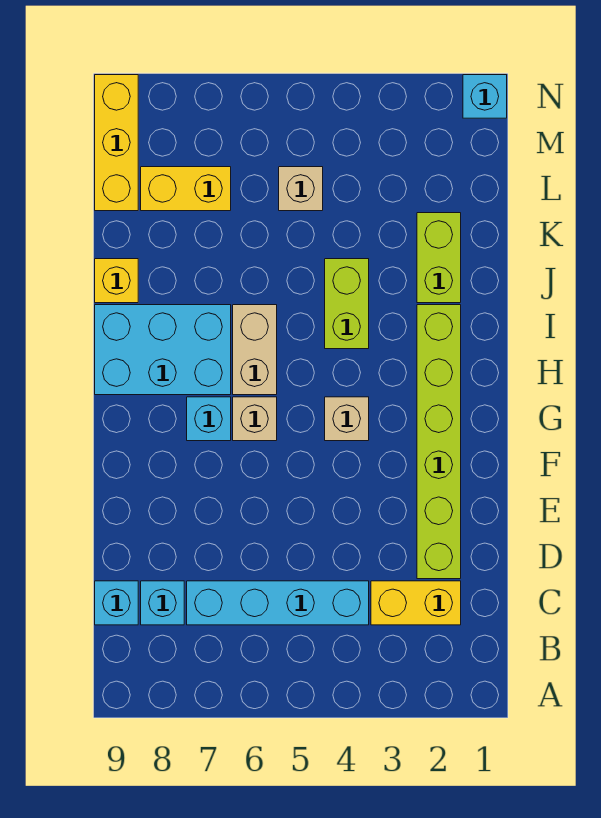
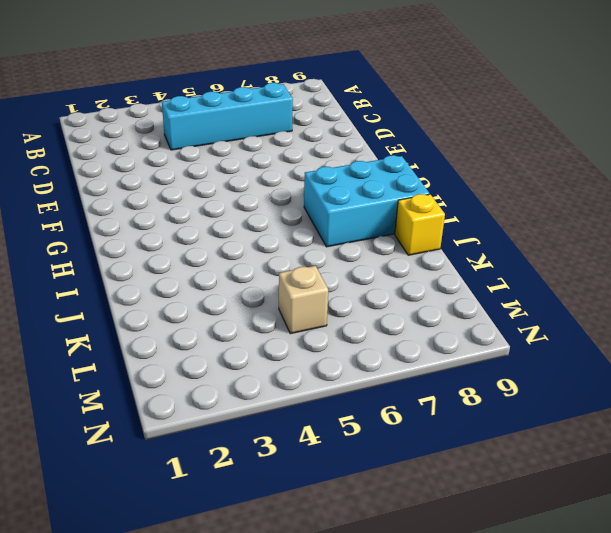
none -> yellow brick C2:C3 level 1
none -> cyan brick C8 level 1
none -> cyan brick C9 level 1

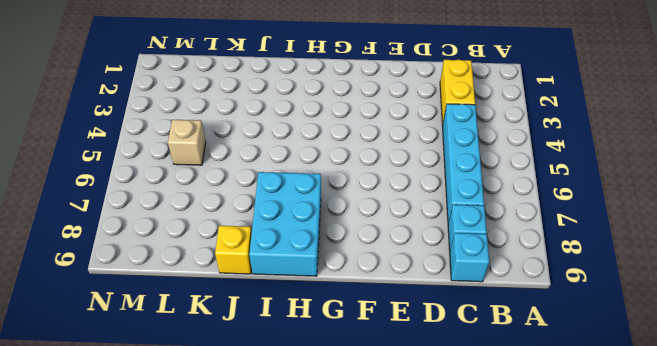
none -> lime brick D2:I2 level 1
none -> tan brick G4 level 1
none -> tan brick G6 level 1

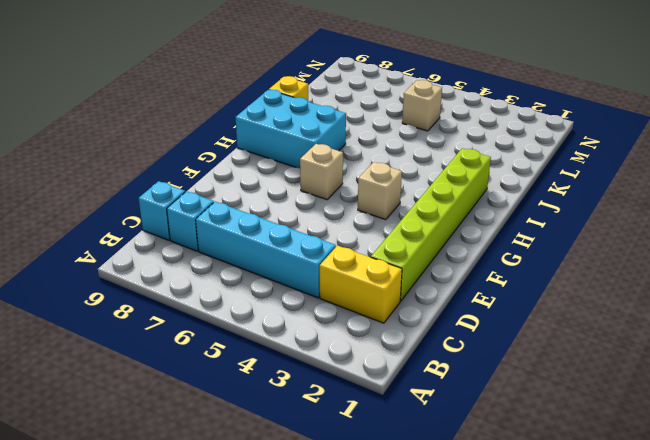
none -> cyan brick G7 level 1
none -> tan brick H6:I6 level 1
none -> lime brick I4:J4 level 1

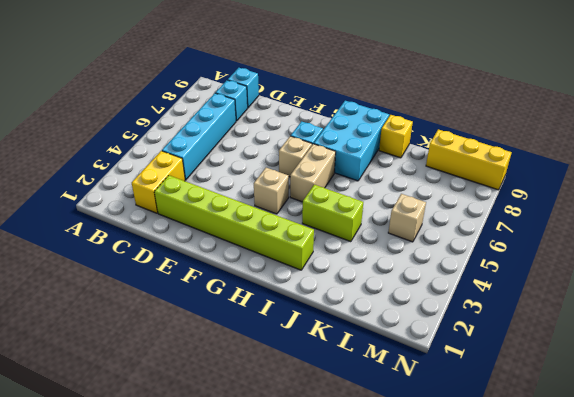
tan brick H5:H6 level 1 -> tan brick H6:I6 level 1
none -> lime brick J2:K2 level 1
none -> yellow brick L7:L8 level 1
none -> cyan brick N1 level 1

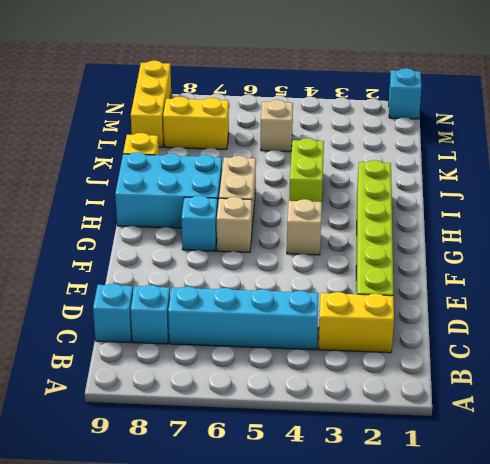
none -> lime brick J2:K2 level 1

